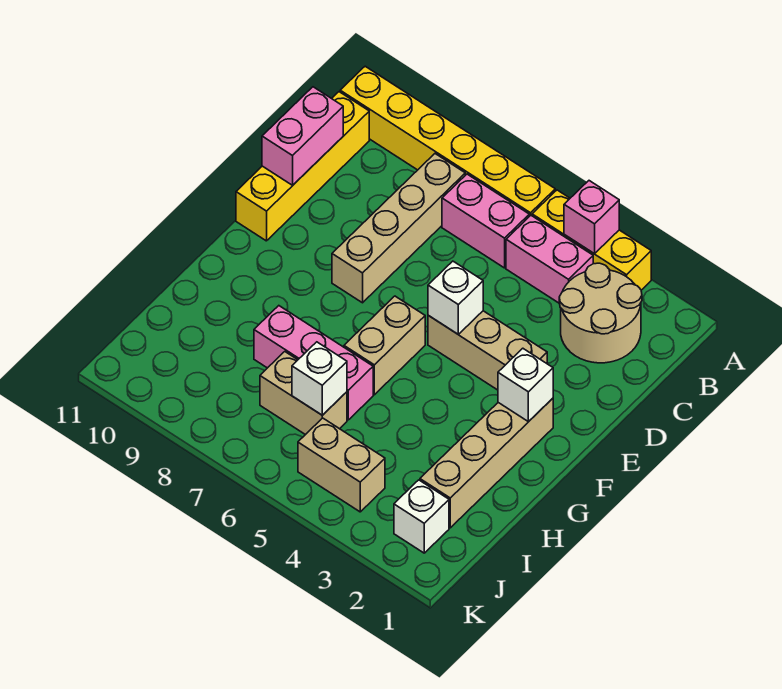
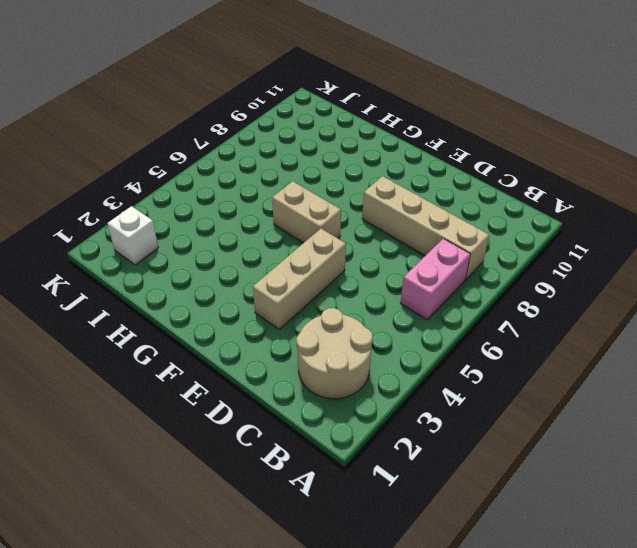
none -> yellow brick A3:A5 level 1
none -> yellow brick A6:A11 level 1
none -> pink brick B4:B5 level 1

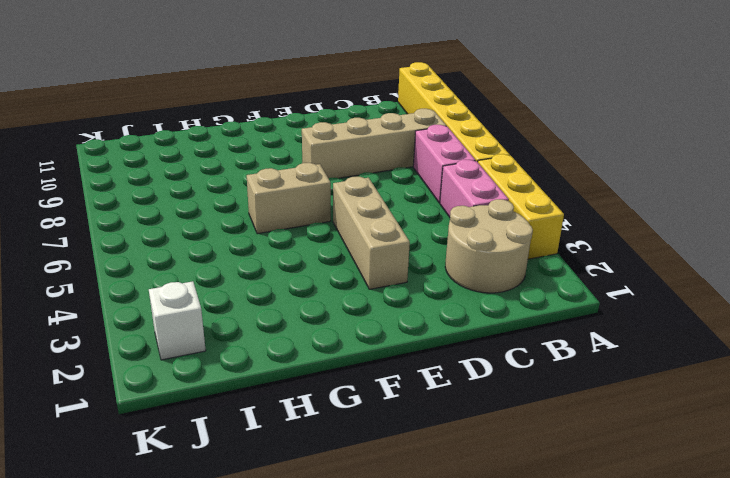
none -> yellow brick B11:E11 level 1
none -> tan brick F2:I2 level 1
none -> pink brick H6:H8 level 1

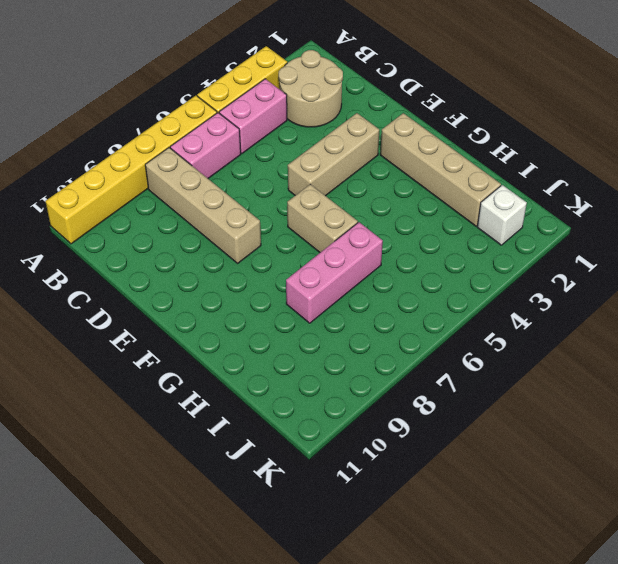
none -> yellow brick B11:E11 level 1
none -> tan brick I6:I7 level 1
none -> tan brick J4:J5 level 1

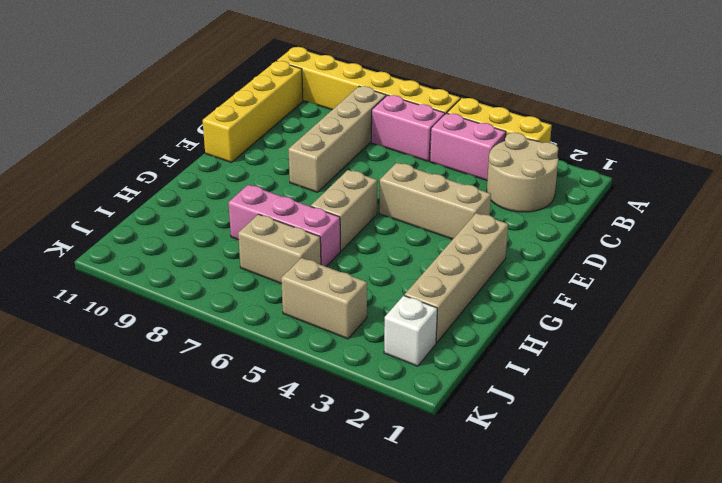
none -> pink brick A4 level 2
none -> pink brick C11:D11 level 2
none -> white brick E5 level 2

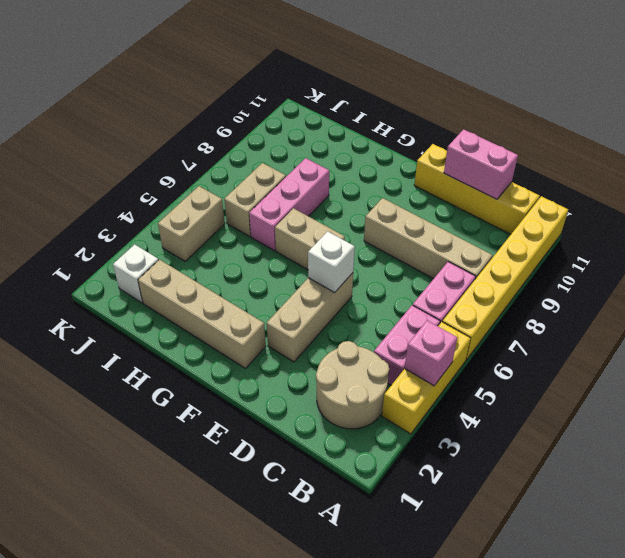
none -> white brick F2 level 2
none -> white brick I6 level 2

